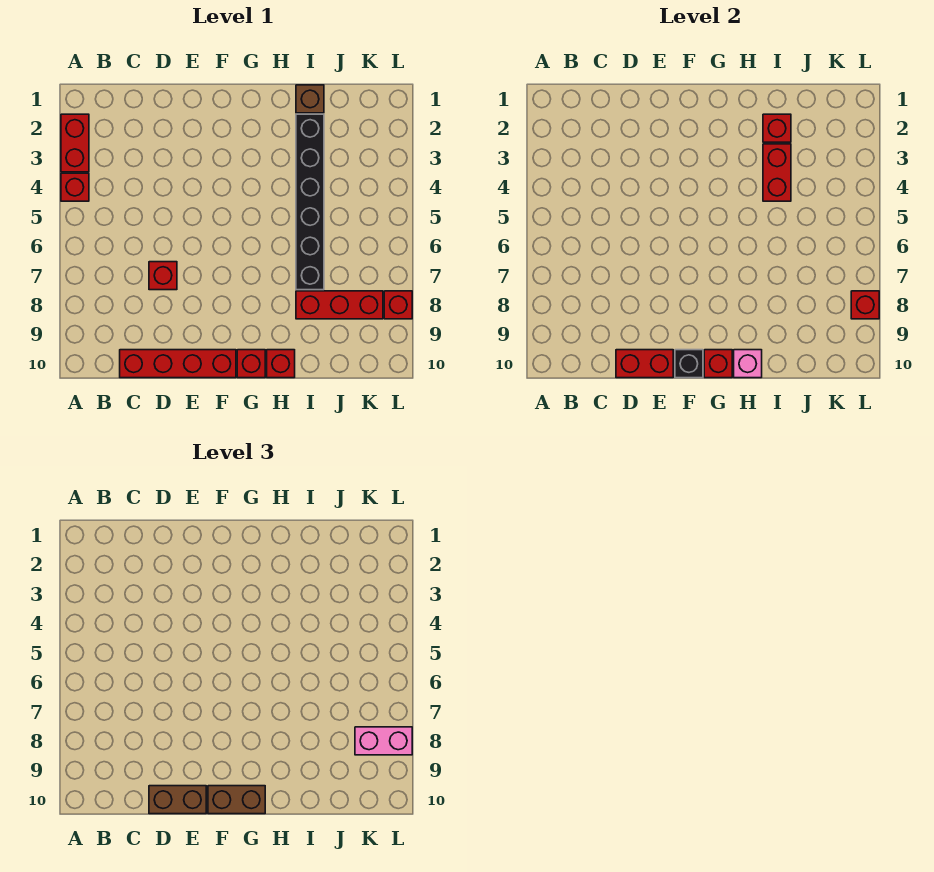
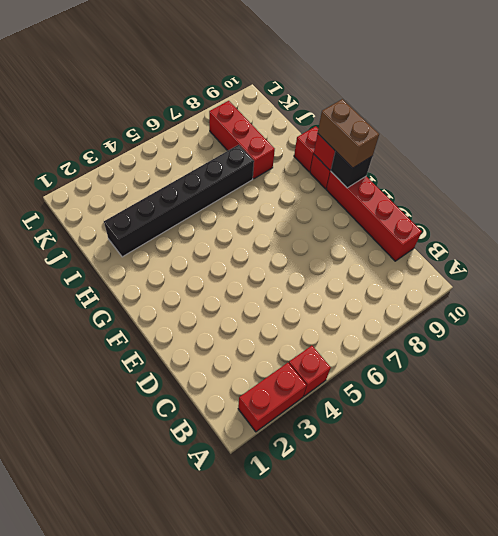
none -> red brick D7 level 1
none -> brown brick I1 level 1
none -> red brick L8 level 1

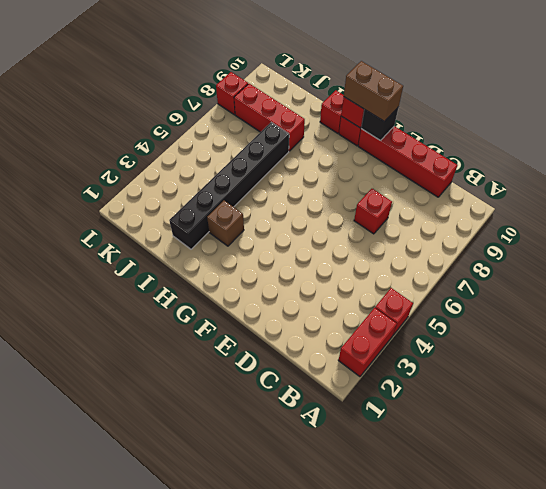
brown brick H3 level 1 -> brown brick I1 level 1
none -> red brick D10:E10 level 2
none -> pink brick H10 level 2
none -> red brick I2 level 2

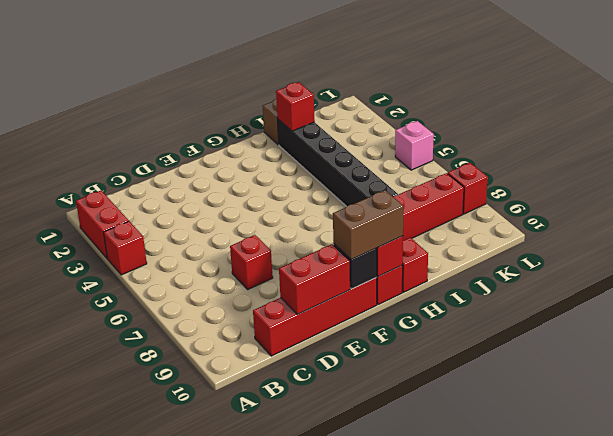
pink brick L5 level 1 -> pink brick H10 level 2
none -> red brick I3:I4 level 2
none -> red brick L8 level 2
none -> brown brick D10:E10 level 3

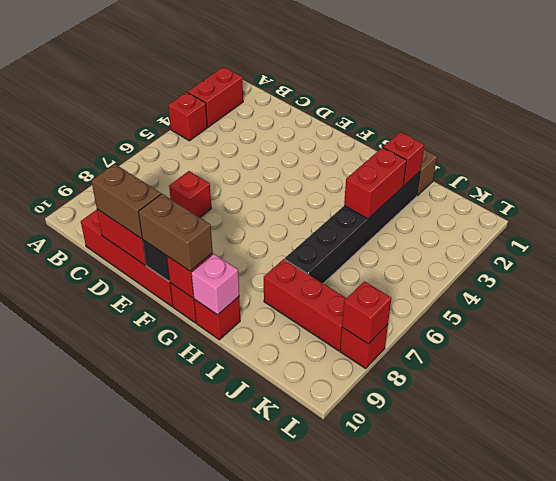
none -> pink brick K8:L8 level 3

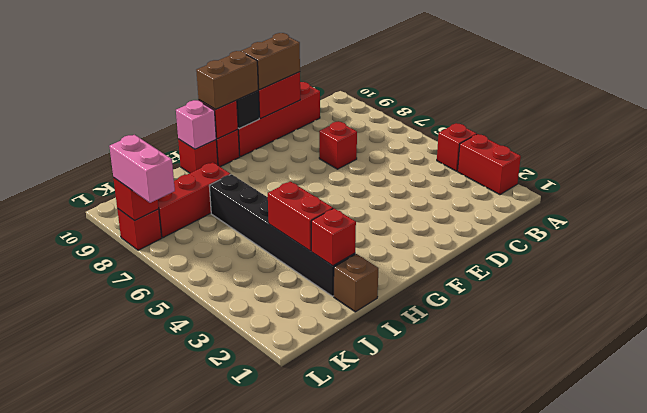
pink brick L7:L8 level 3 -> pink brick K8:L8 level 3

